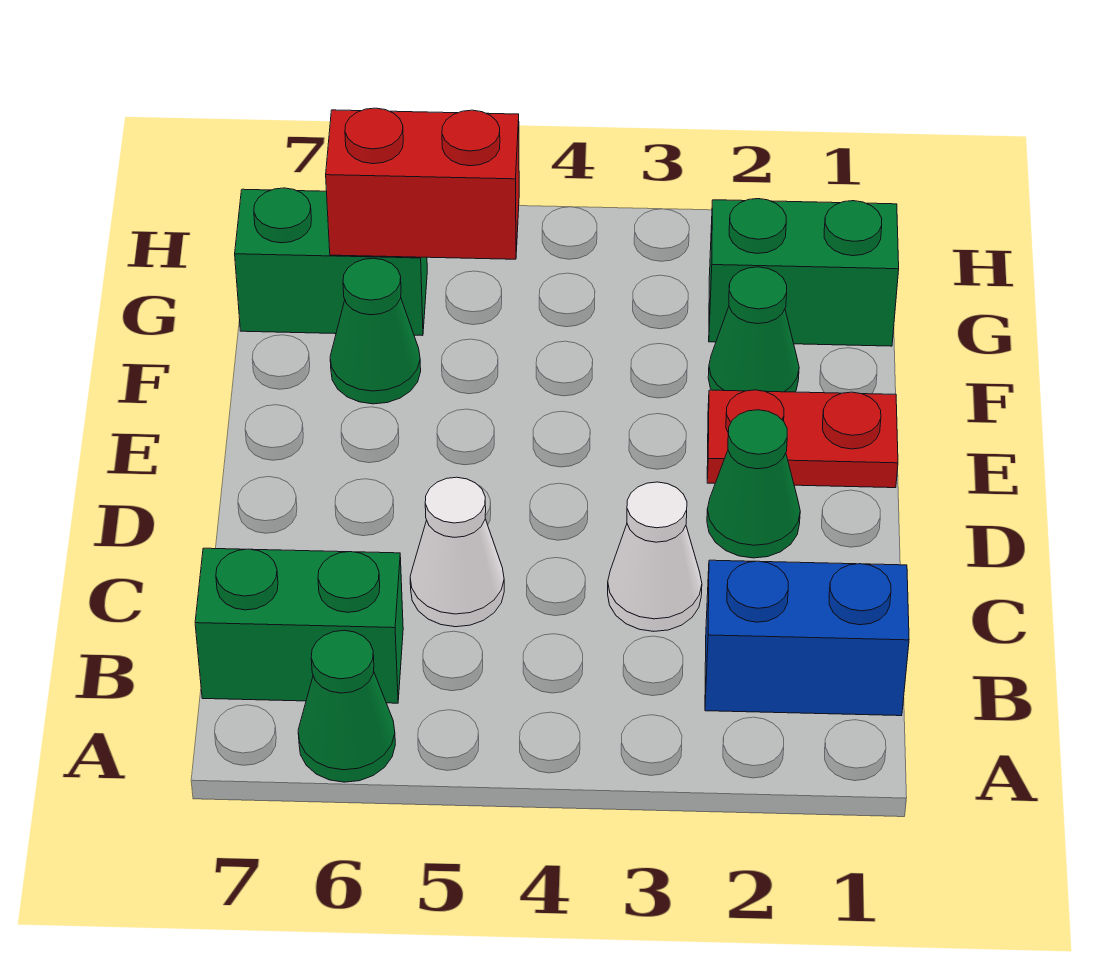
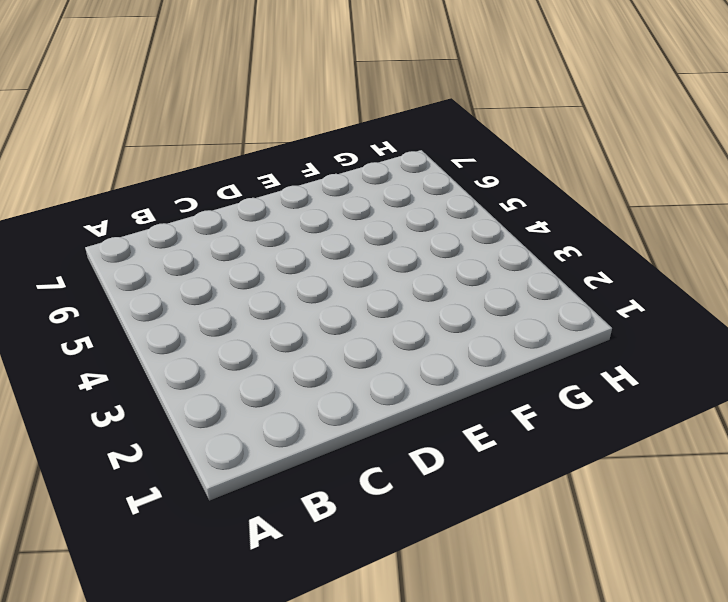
none -> green cone A6 level 1
none -> blue brick B1:B2 level 1
none -> green brick B6:B7 level 1

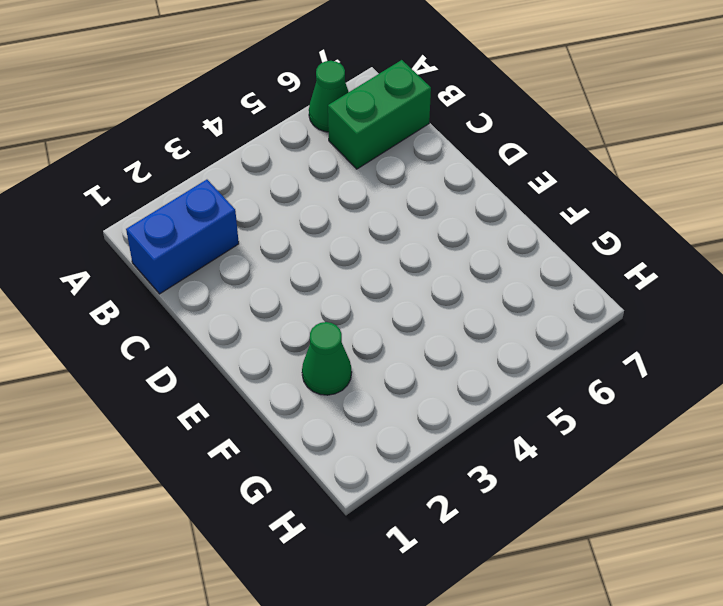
none -> white cone C3 level 1
none -> white cone C5 level 1
none -> green cone D2 level 1

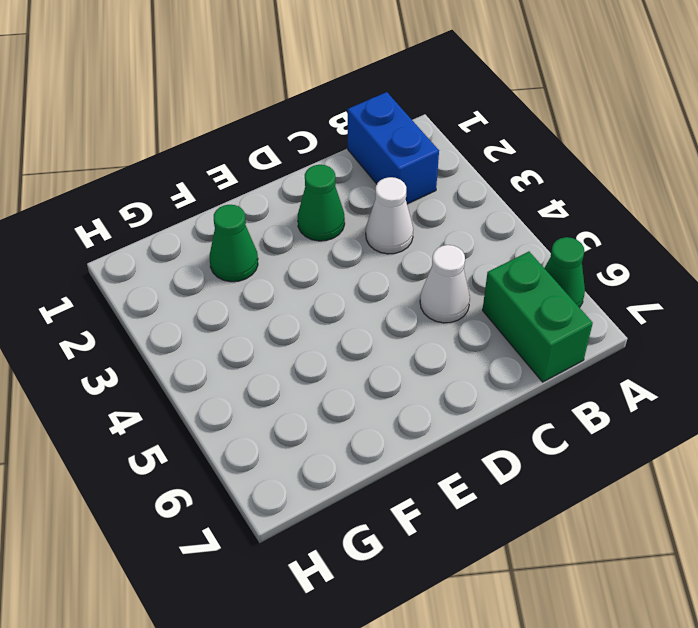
none -> red plate E1:E2 level 1
none -> green cone F6 level 1
none -> green brick G1:G2 level 1

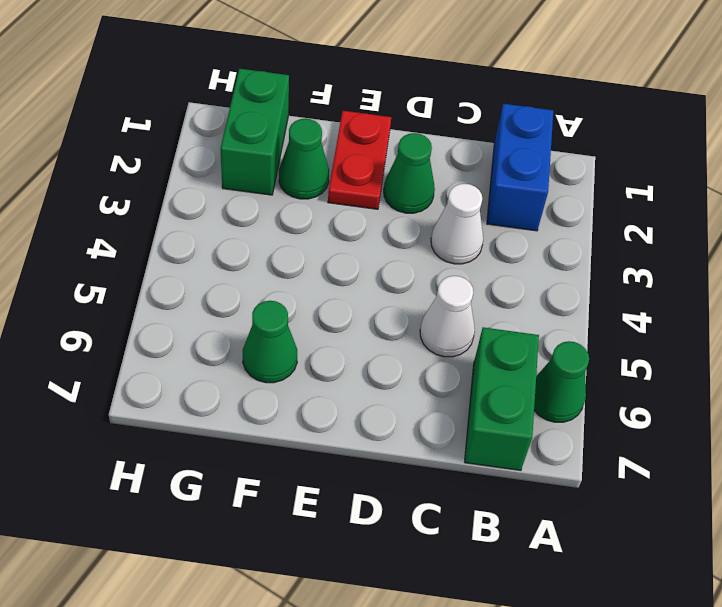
none -> green brick G6:G7 level 1
none -> red brick G5:G6 level 2

